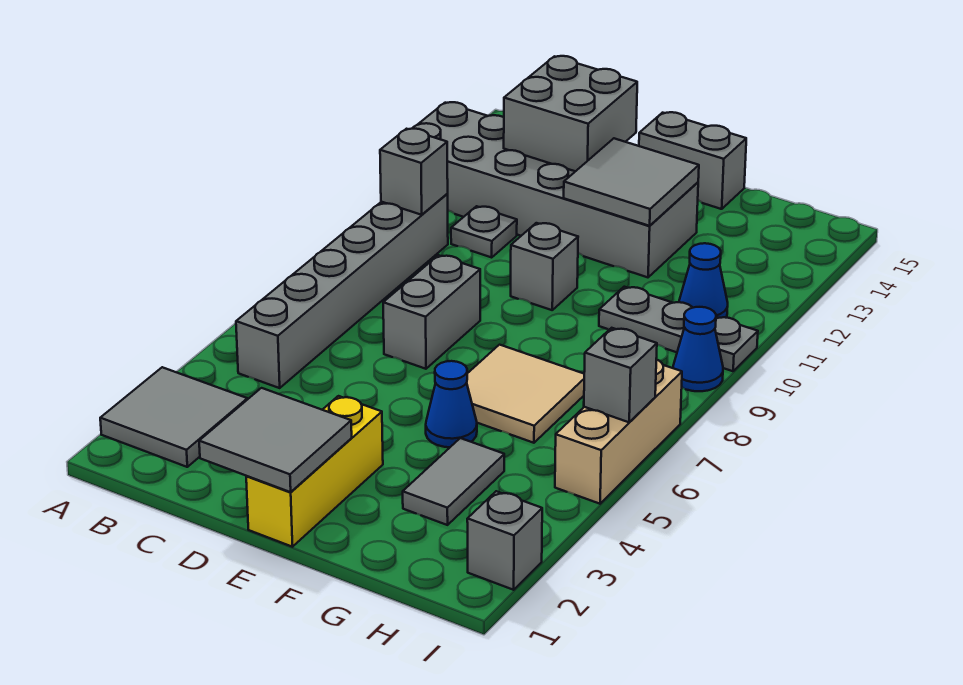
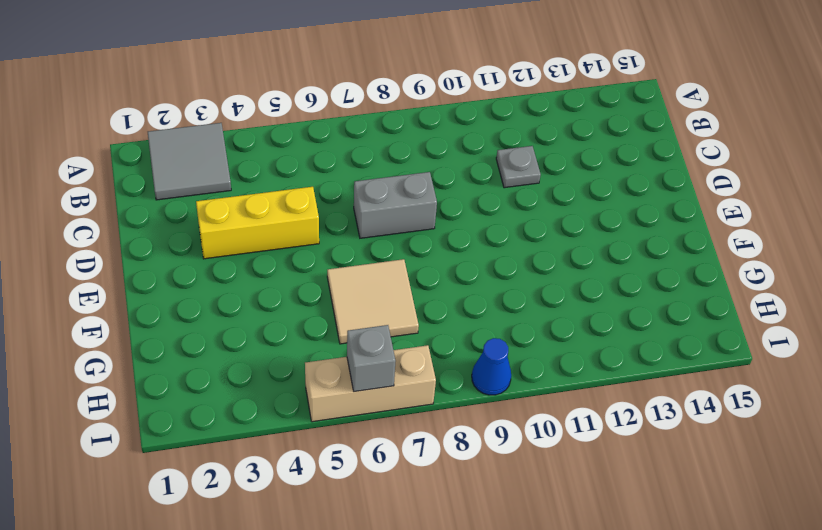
yellow brick D3:D5 level 1 -> yellow brick E1:E3 level 1
none -> grey brick A12:F13 level 1
none -> grey brick B5:B10 level 1
none -> grey brick E10 level 1

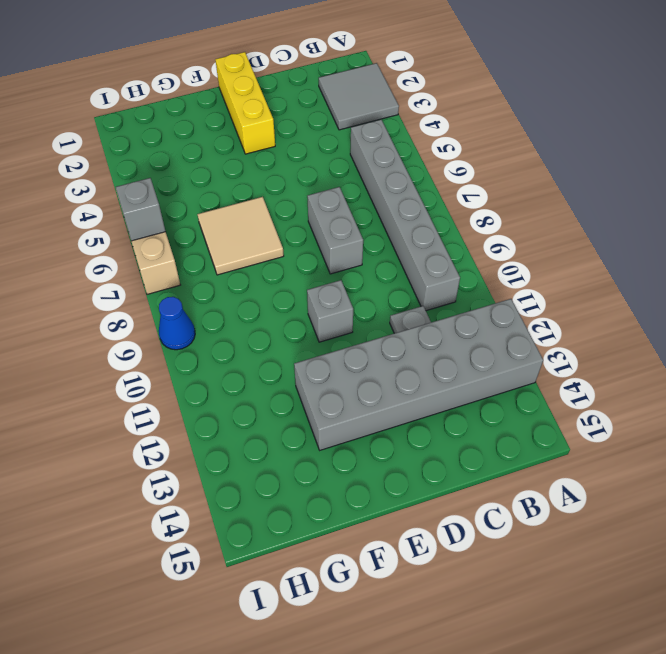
none -> grey brick E15:F15 level 1
none -> blue cone F5 level 1
none -> grey tile G3:G4 level 1

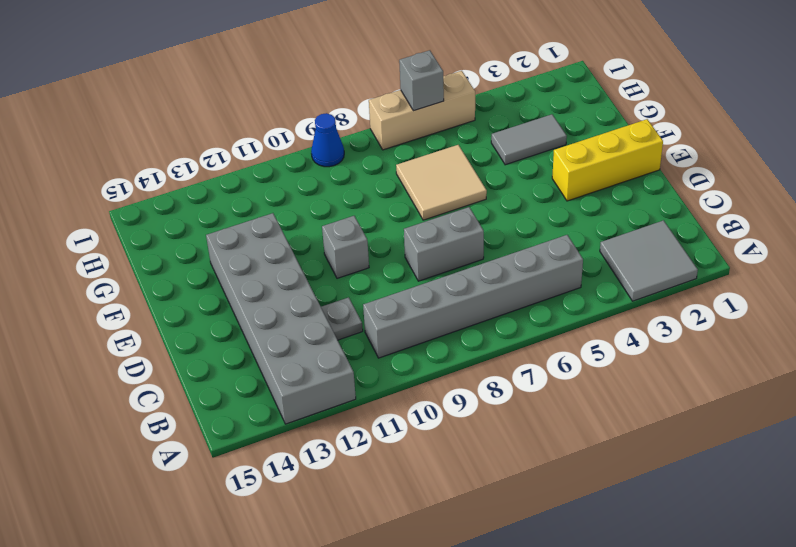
none -> grey brick E15:F15 level 1
none -> blue cone F5 level 1
none -> grey plate G10:I10 level 1

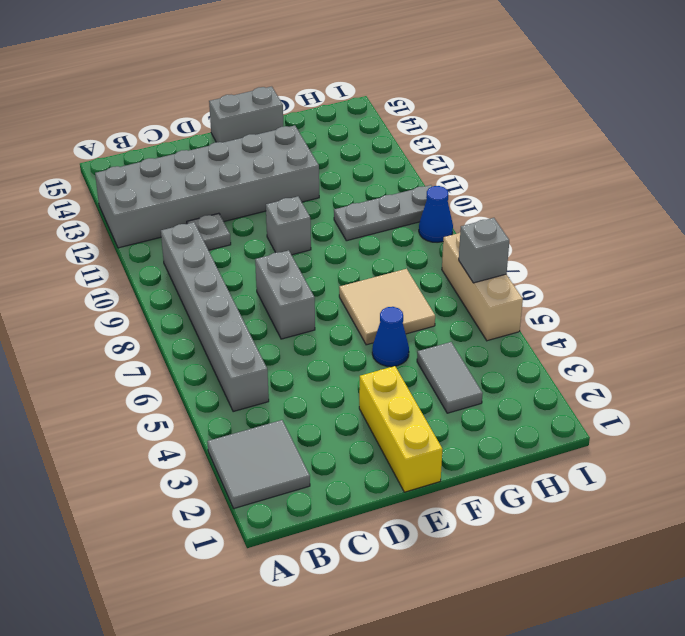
none -> blue cone H11 level 1
none -> grey brick I2 level 1
none -> grey brick B10 level 2

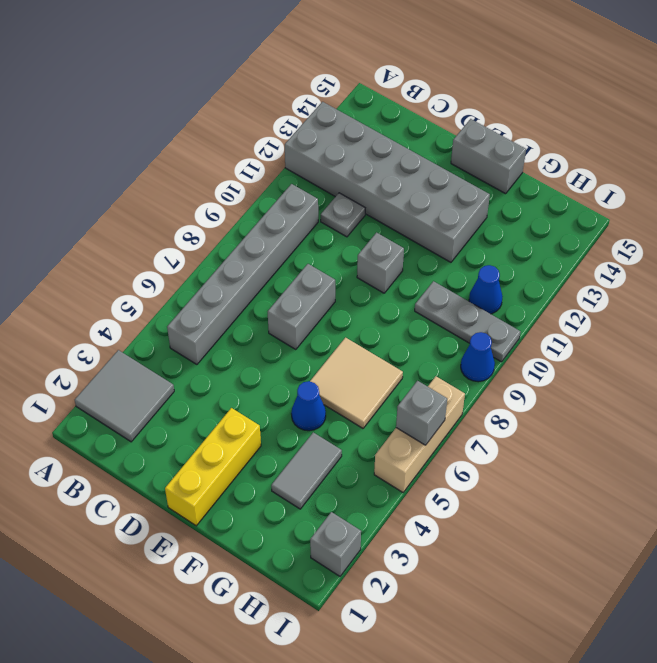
none -> grey brick B10 level 2
none -> grey brick C13:D14 level 2
none -> grey tile D1:E2 level 2

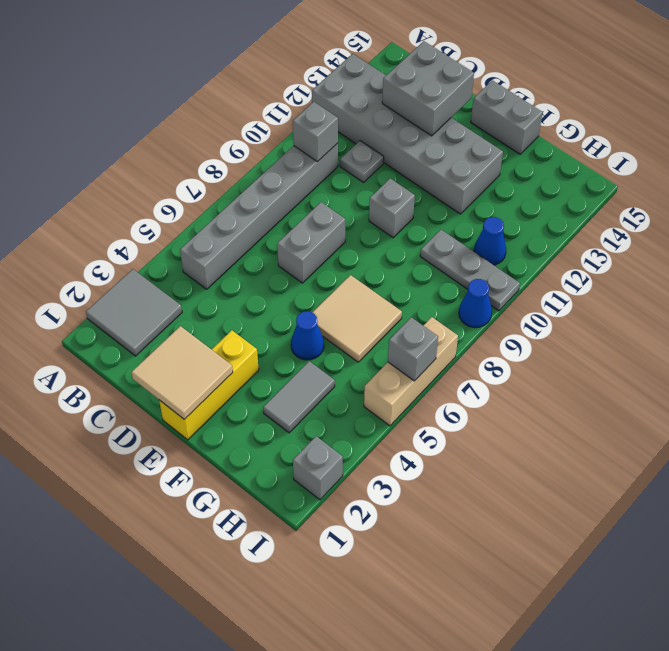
tan tile D1:E2 level 2 -> grey tile D1:E2 level 2
none -> grey tile E12:F13 level 2

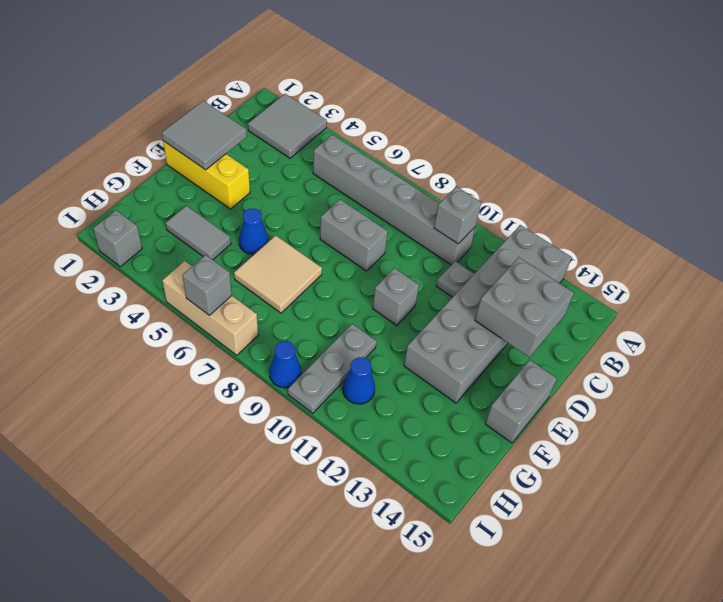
none -> grey tile E12:F13 level 2

